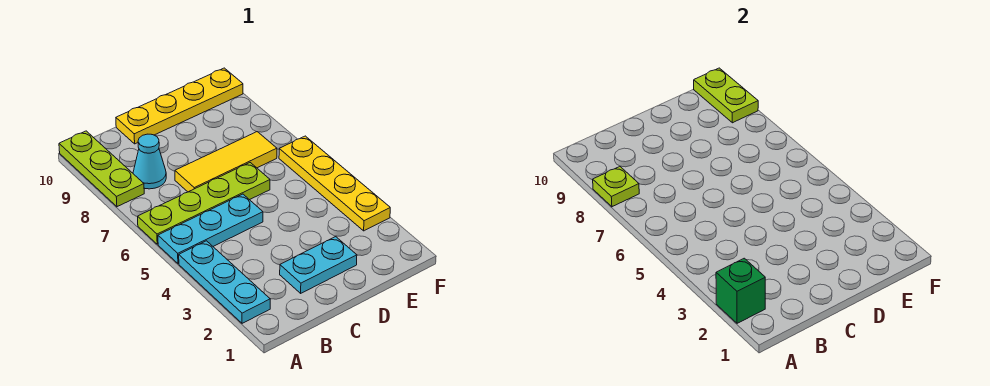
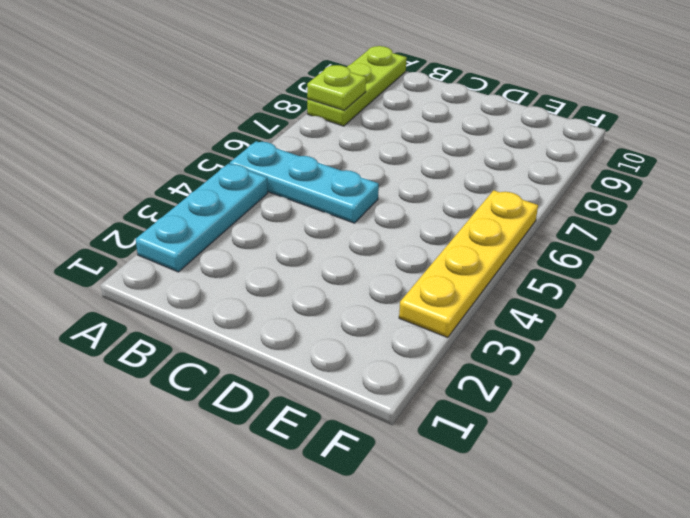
none -> lime plate A6:D6 level 1
none -> cyan cone B8 level 1
none -> cyan plate C2:D2 level 1

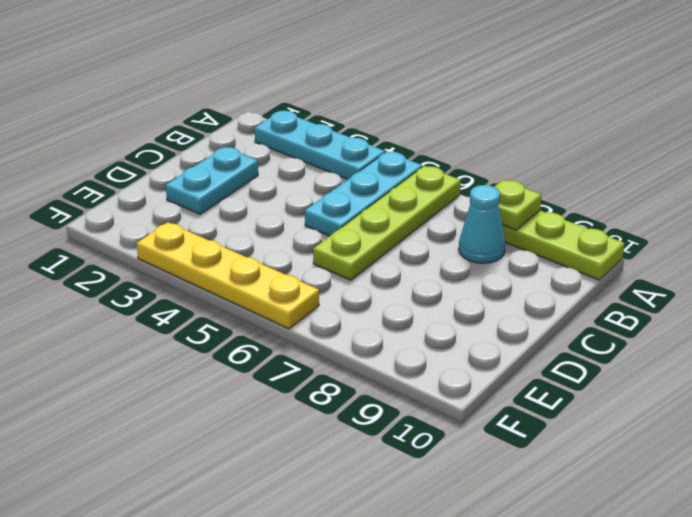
none -> yellow tile C7:E7 level 1
none -> yellow plate C10:F10 level 1
none -> green brick A2 level 2

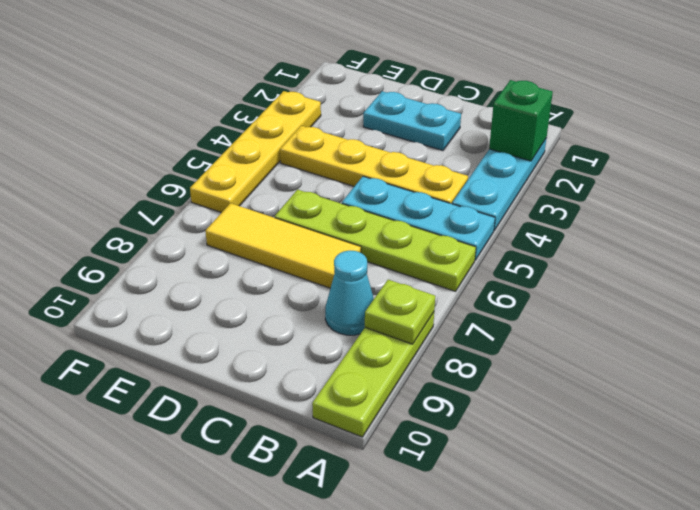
yellow plate B4:E4 level 1 -> yellow plate C10:F10 level 1
none -> lime plate F9:F10 level 2

